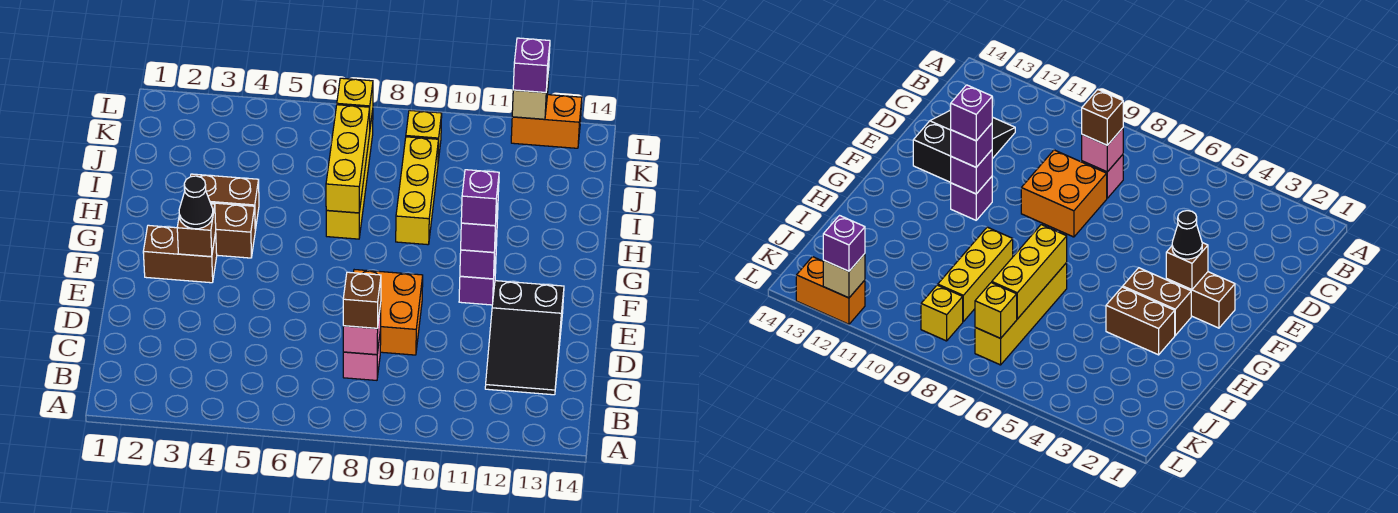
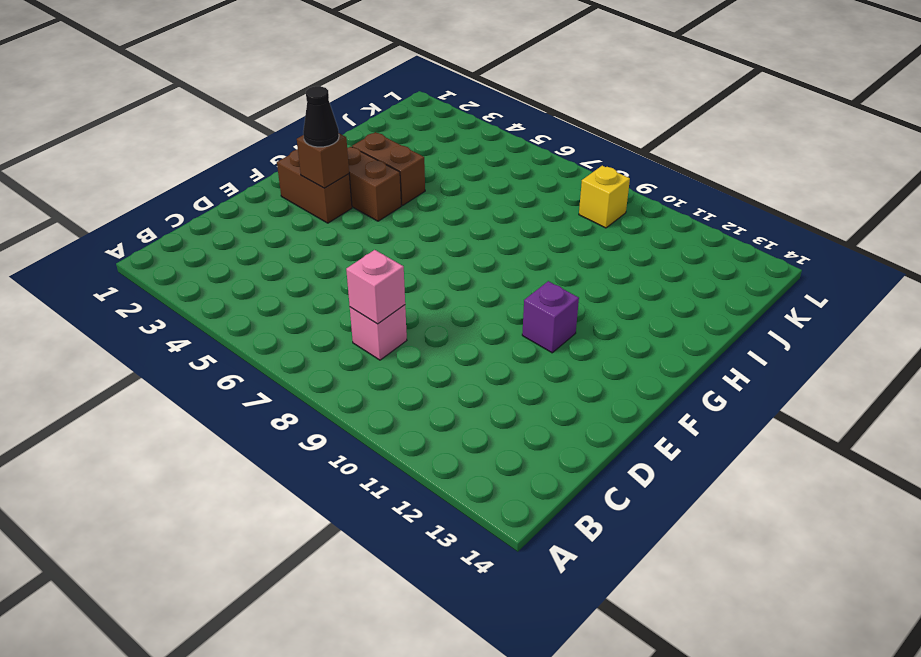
none -> black slope C12:E13 level 1 top E
none -> orange brick D8:E9 level 1
none -> yellow brick H7:K7 level 1

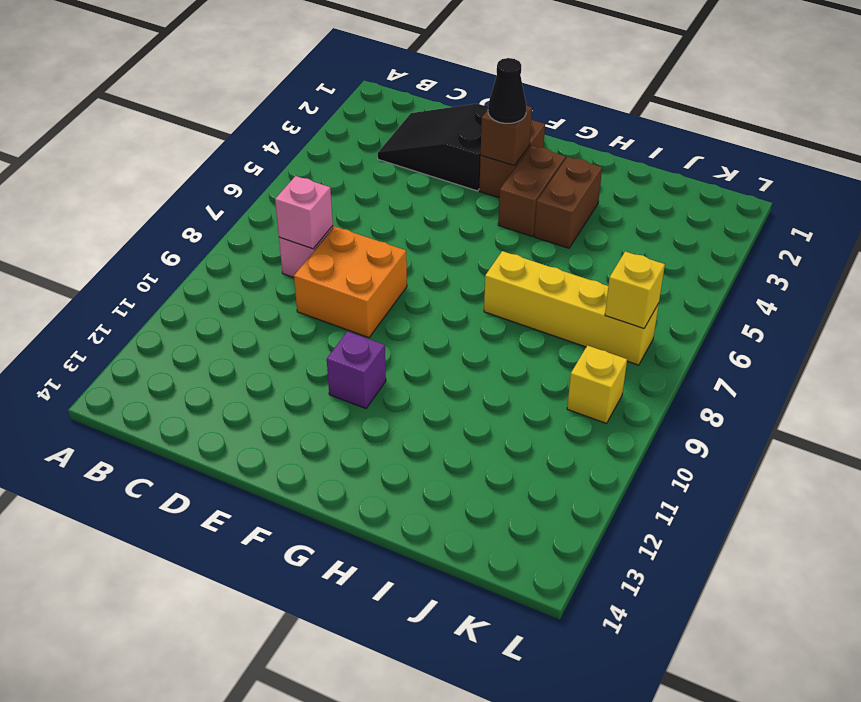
black slope C2:E3 level 1 top E -> black slope C12:E13 level 1 top E
none -> yellow brick H9:J9 level 1
none -> orange brick L12:L13 level 1
none -> purple brick F11 level 2

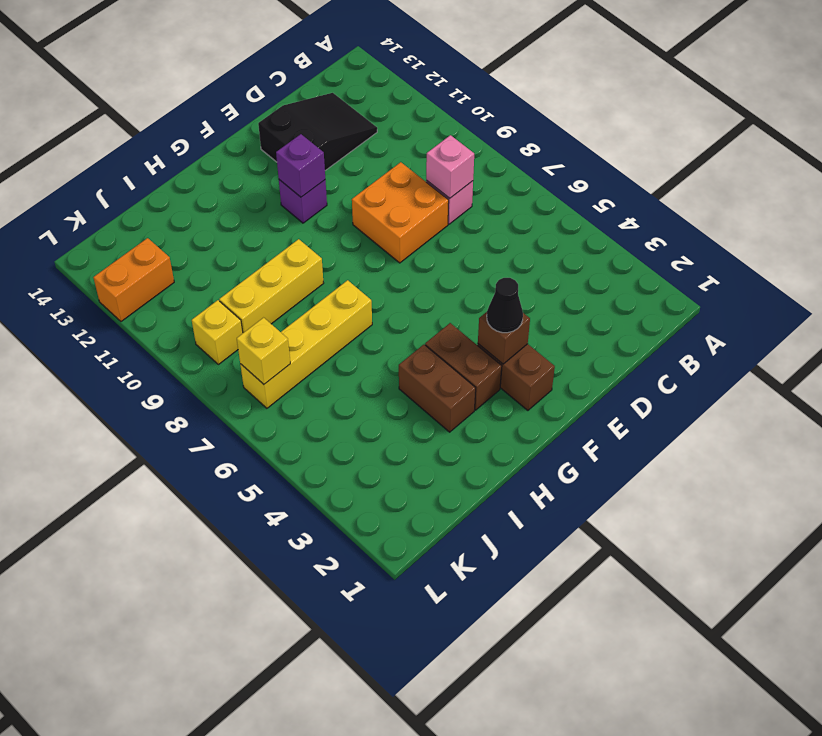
orange brick K12:L12 level 1 -> orange brick L12:L13 level 1
none -> yellow brick H7:J7 level 2
none -> tan brick L12 level 2
none -> brown brick C8 level 3

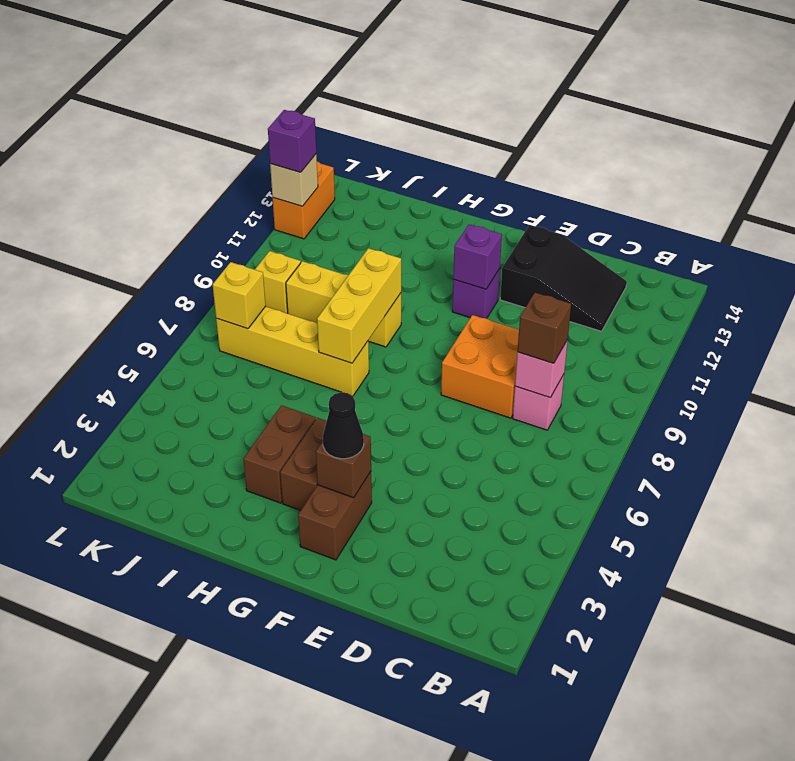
yellow brick H7:H9 level 2 -> yellow brick H7:J7 level 2
none -> purple brick F11 level 3
none -> purple brick F11 level 4

